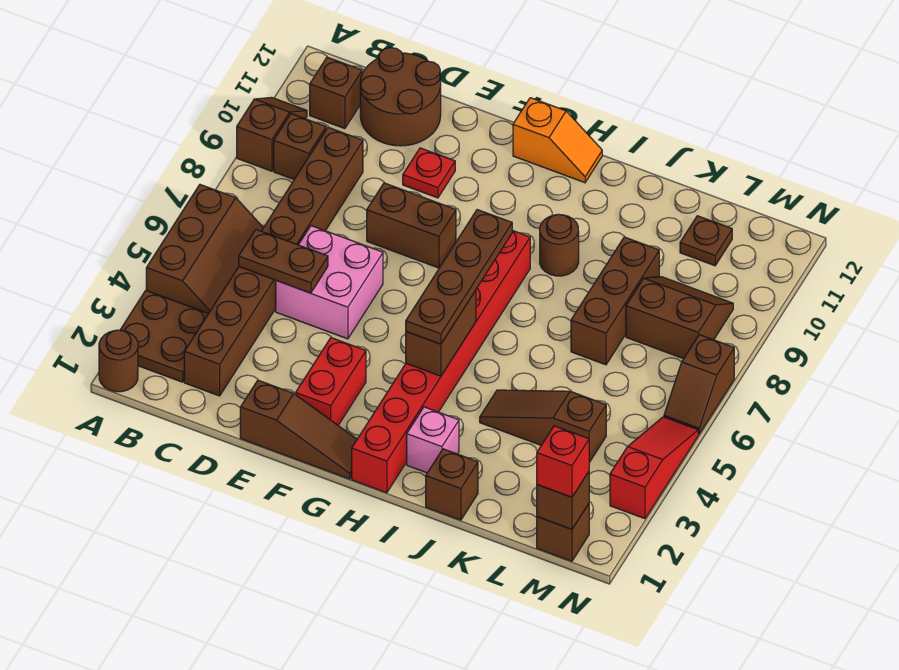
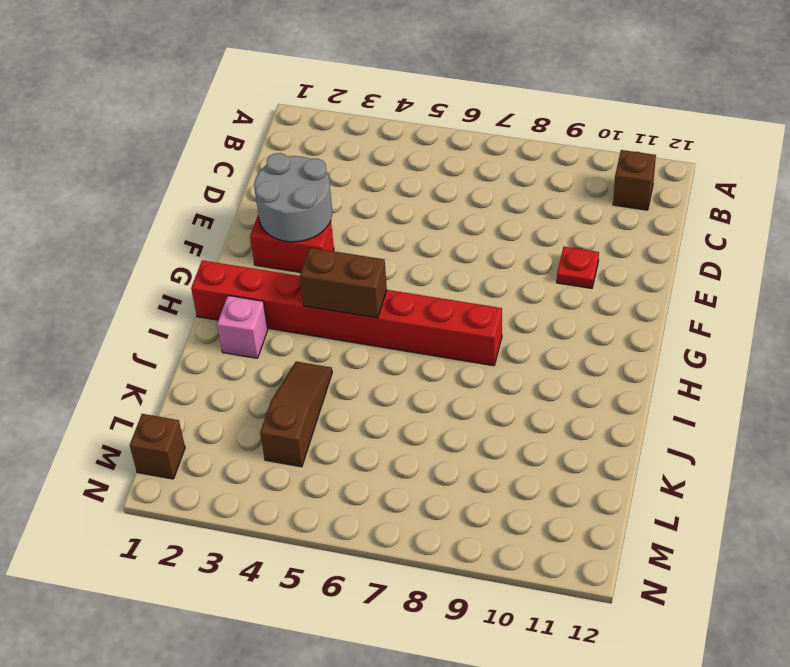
grey round brick E2:F3 level 2 -> none
none -> brown round brick A1 level 1
none -> brown plate A2:B3 level 1
none -> brown slope A4:B6 level 1 top A
none -> brown slope A9:A10 level 1 top 9

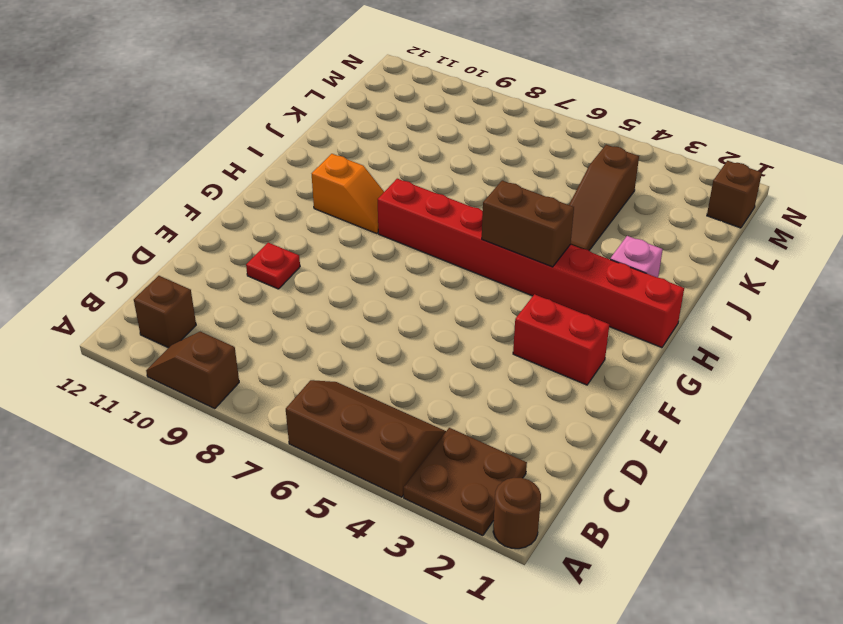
orange slope H9:H10 level 1 top 10 -> orange slope G12:H12 level 1 top G
none -> brown brick B9 level 1
none -> brown brick C2:C9 level 1
none -> brown round brick C11:D12 level 1
none -> pink brick D5:E6 level 1

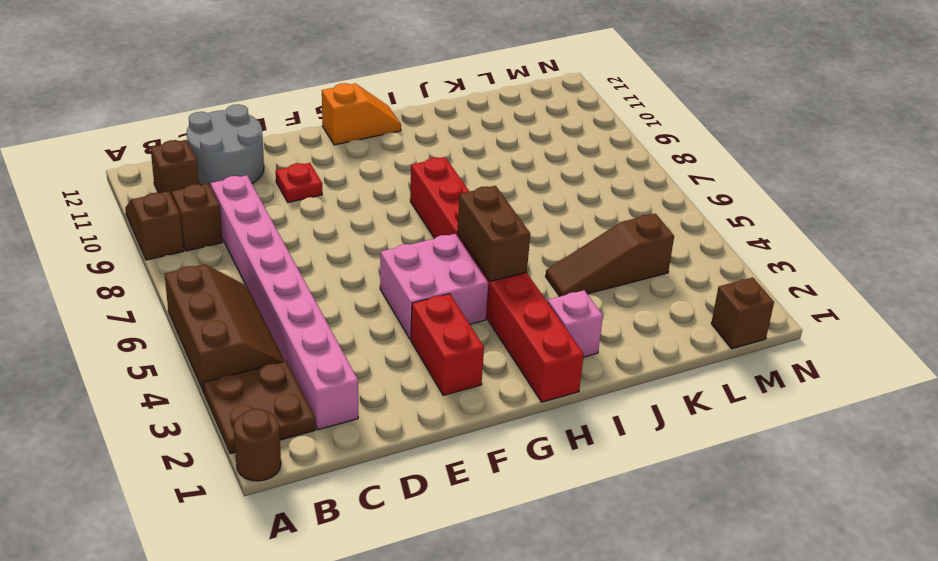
pink brick C2:C9 level 1 -> brown brick C2:C9 level 1
grey round brick C11:D12 level 1 -> brown round brick C11:D12 level 1
pink brick F4:G5 level 1 -> pink brick D5:E6 level 1
none -> brown slope E1:G1 level 1 top E
none -> brown brick E8:F8 level 1
none -> brown round brick I9 level 1
none -> brown brick J1 level 1

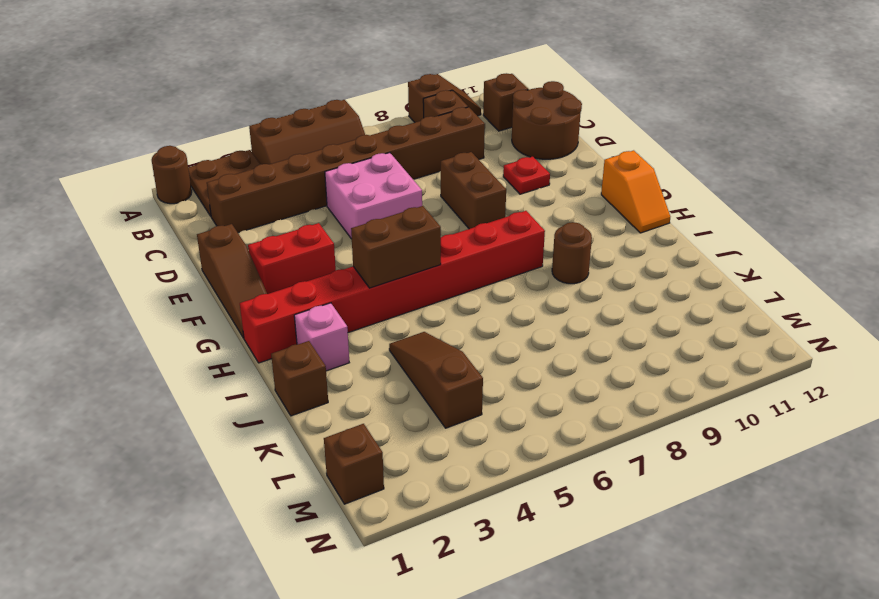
none -> brown brick K7:K9 level 1
none -> brown slope L8:M9 level 1 top 8
none -> brown plate L11 level 1
none -> red slope N3:N5 level 1 top 3

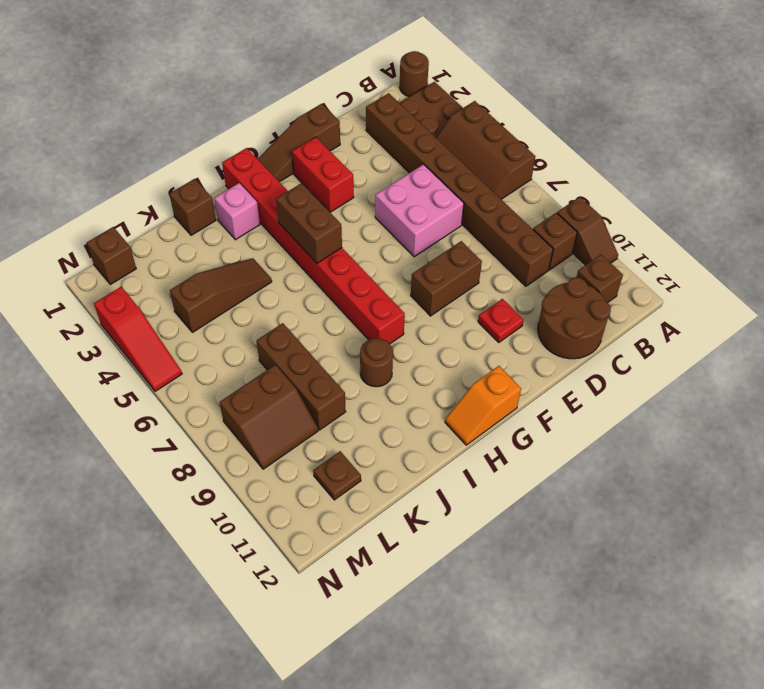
none -> brown slope N6:N7 level 1 top 7
none -> brown plate C5:D5 level 2
none -> brown brick M1 level 2
none -> brown plate H4:H7 level 3

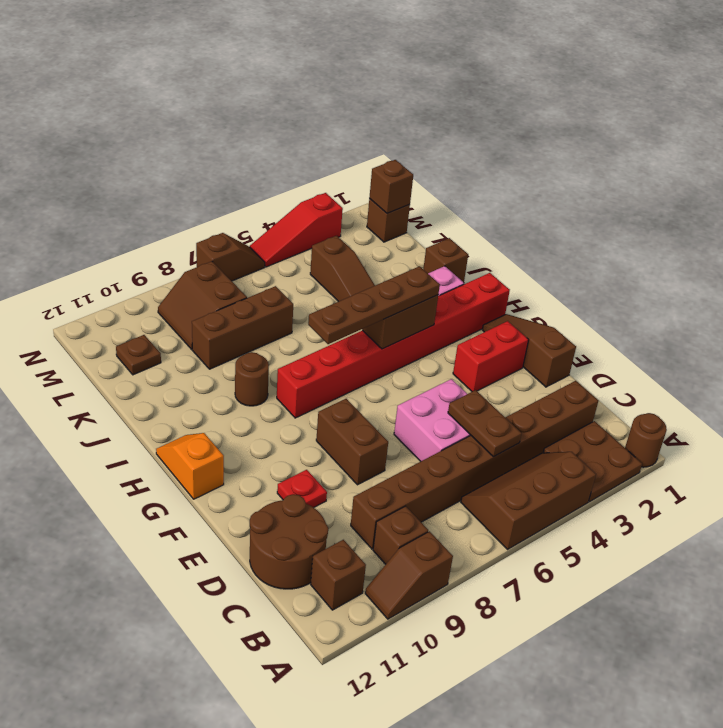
none -> red brick M1 level 3

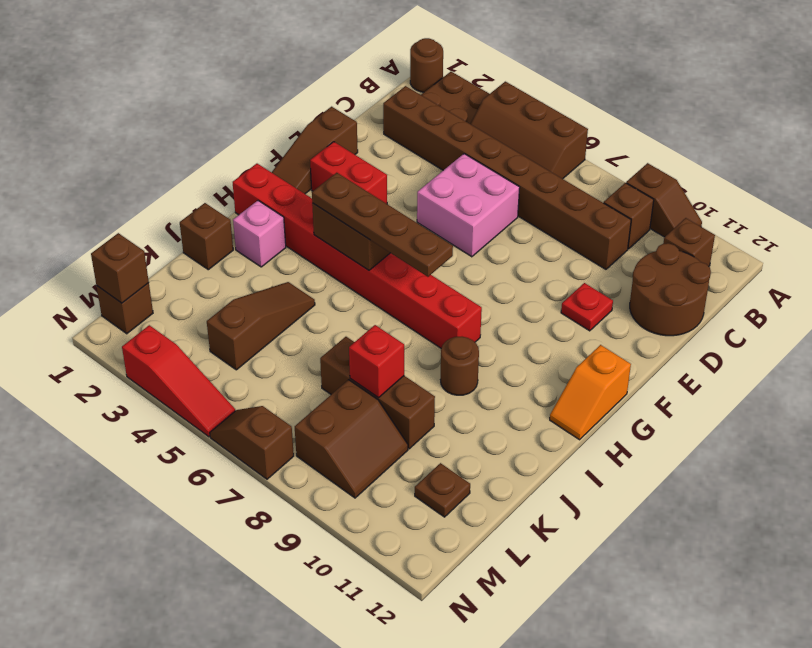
red brick K8 level 2 -> red brick M1 level 3
none -> brown brick E8:F8 level 1
none -> brown plate C5:D5 level 2

